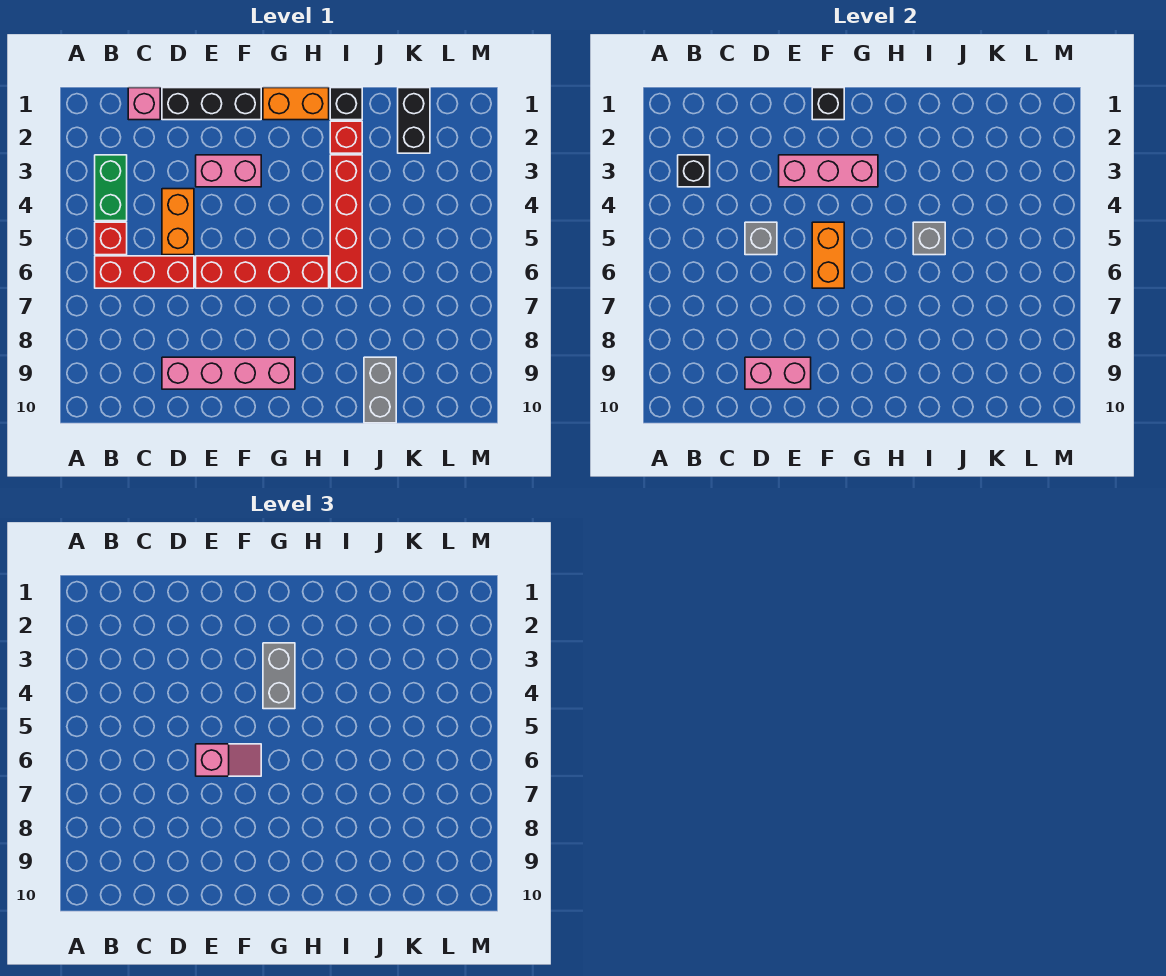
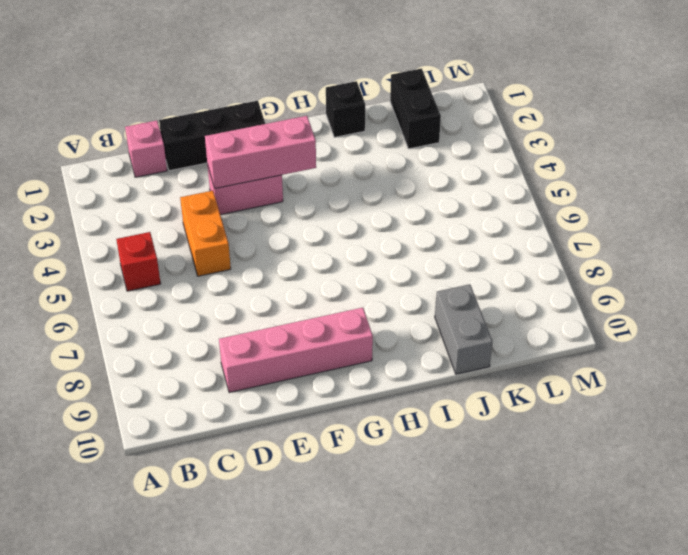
none -> green brick B3:B4 level 1
none -> red brick B6:D6 level 1
none -> red brick E6:H6 level 1

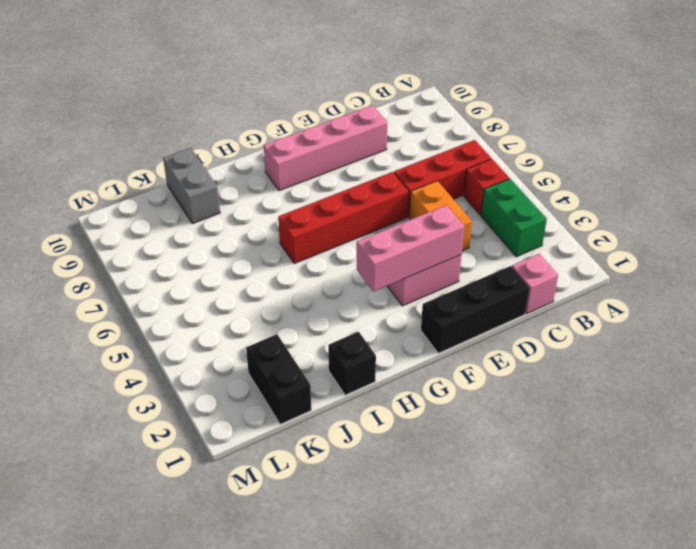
none -> orange brick G1:H1 level 1
none -> red brick I2 level 1
none -> red brick I3:I6 level 1

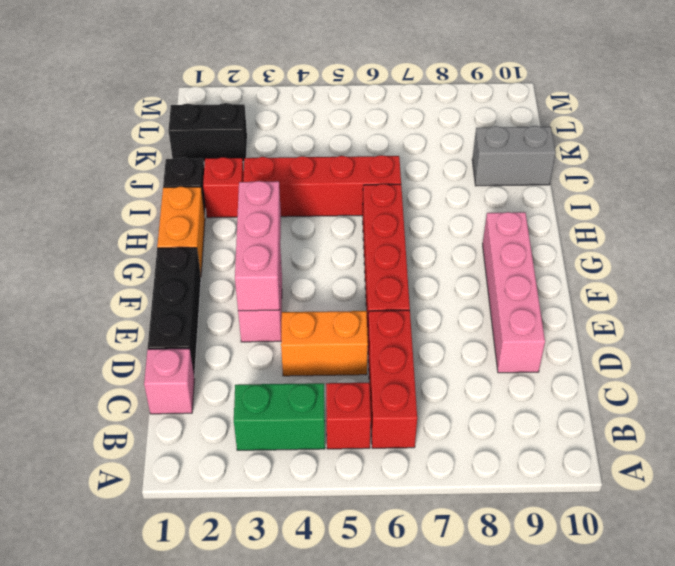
none -> black brick B3 level 2
none -> grey brick D5 level 2
none -> pink brick D9:E9 level 2

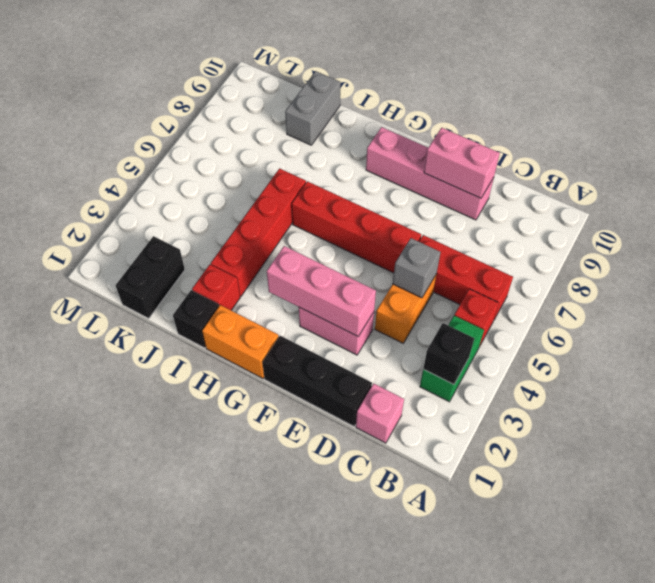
none -> black brick F1 level 2
none -> orange brick F5:F6 level 2
none -> grey brick I5 level 2

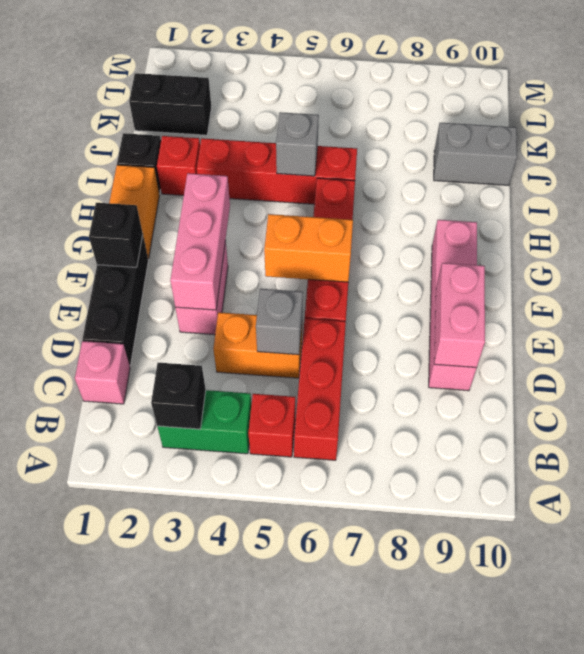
none -> pink slope E6:F6 level 3 top E
none -> grey brick G3:G4 level 3

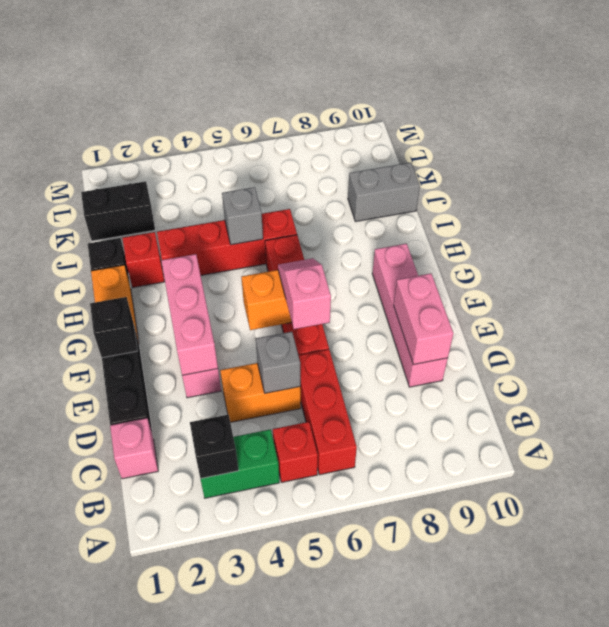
none -> grey brick G3:G4 level 3

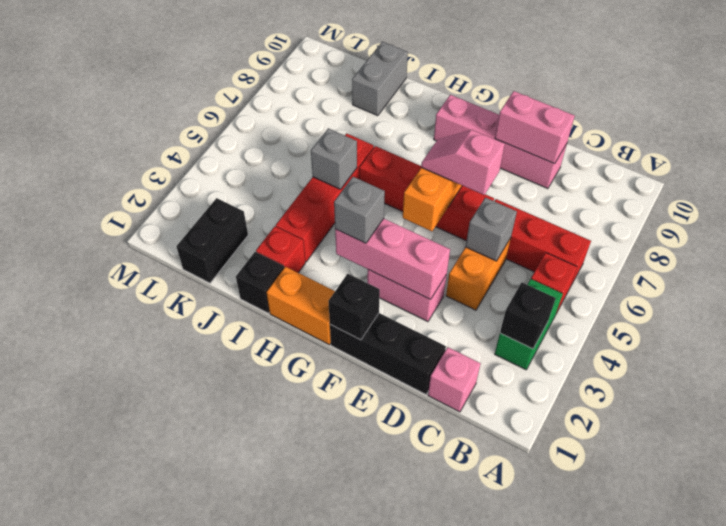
grey brick G3 level 3 -> grey brick G3:G4 level 3

